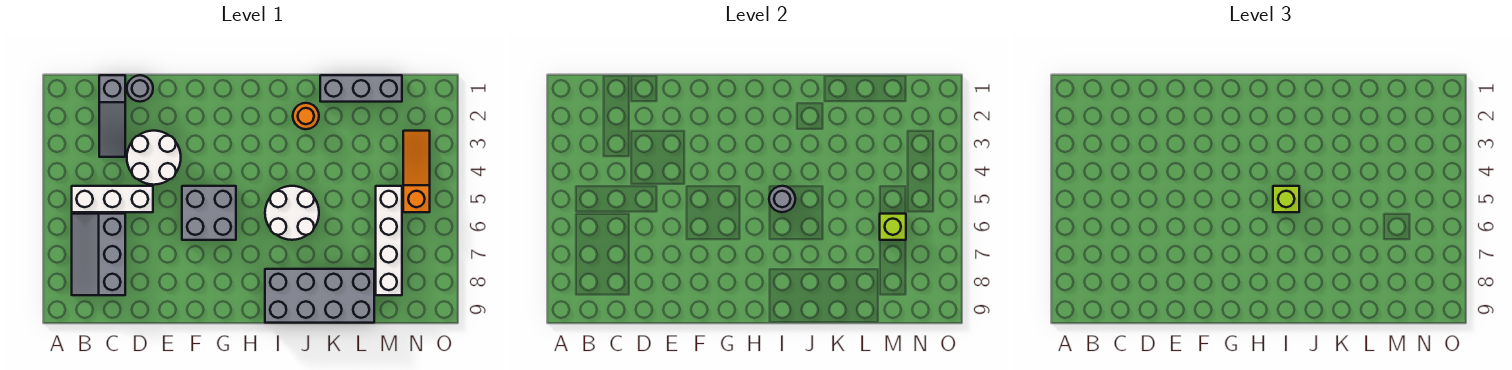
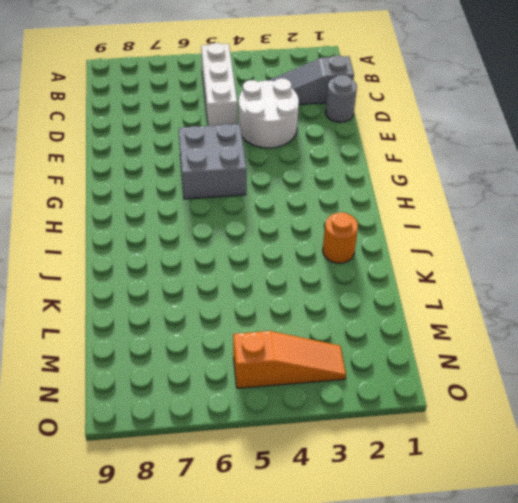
none -> grey slope B6:C8 level 1 top C
none -> white round brick I5:J6 level 1
none -> grey brick I8:L9 level 1

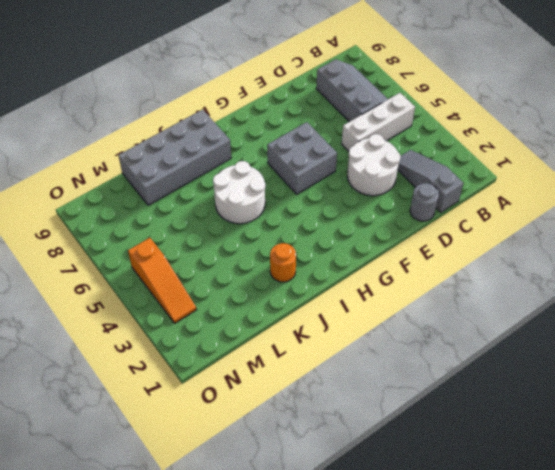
none -> grey brick K1:M1 level 1
none -> white brick M5:M8 level 1
none -> grey round brick I5 level 2

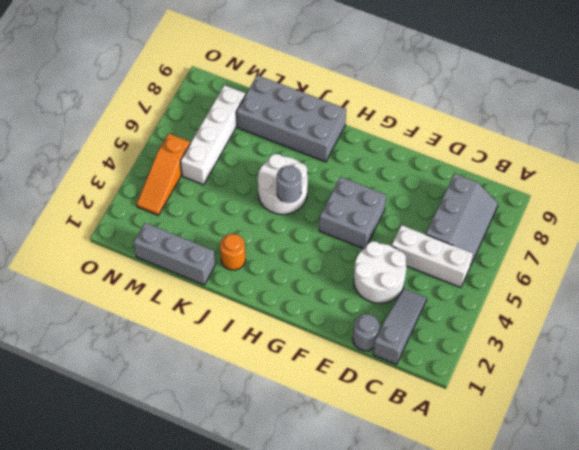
none -> lime brick M6 level 2
none -> lime brick I5 level 3

